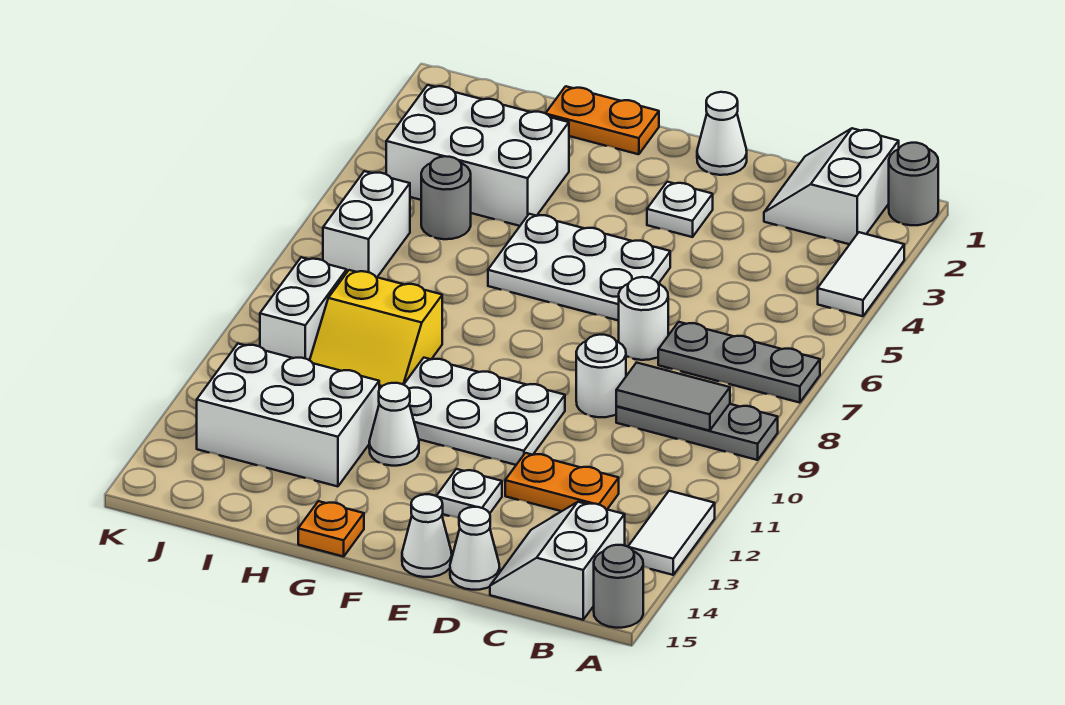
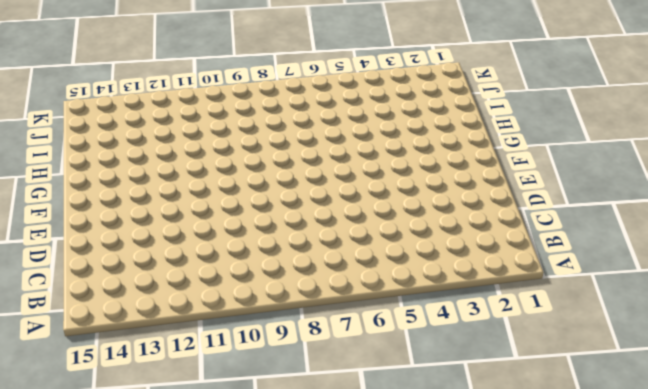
none -> grey round brick A1 level 1
none -> white tile A3:A4 level 1
none -> grey plate A7:C7 level 1

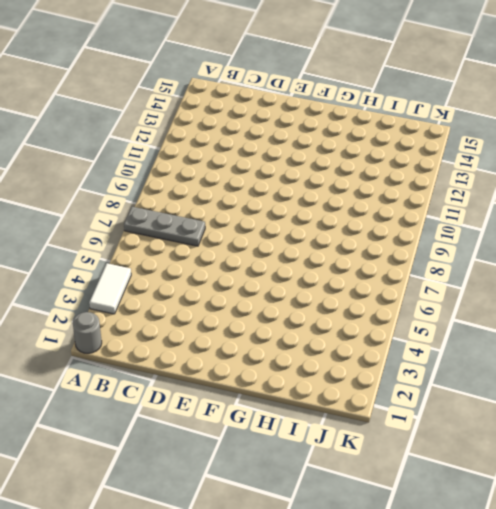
none -> grey plate A9:C9 level 1
none -> white tile A12:A13 level 1
none -> grey round brick A15 level 1

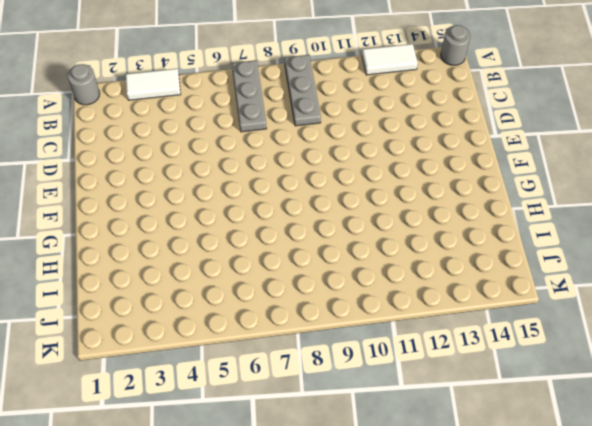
none -> white slope B1:C2 level 1 top B
none -> white slope B14:C15 level 1 top B
none -> orange plate C12:D12 level 1

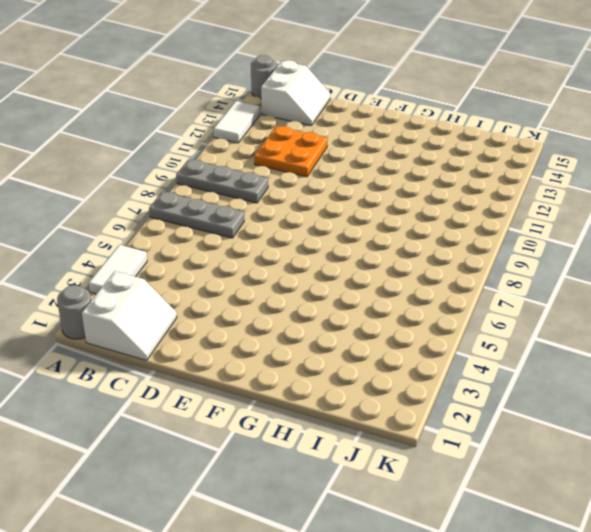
orange plate C11:D12 level 1 -> orange plate C12:D12 level 1
none -> white round brick D7 level 1
none -> white round brick D9 level 1
none -> white cone D15 level 1

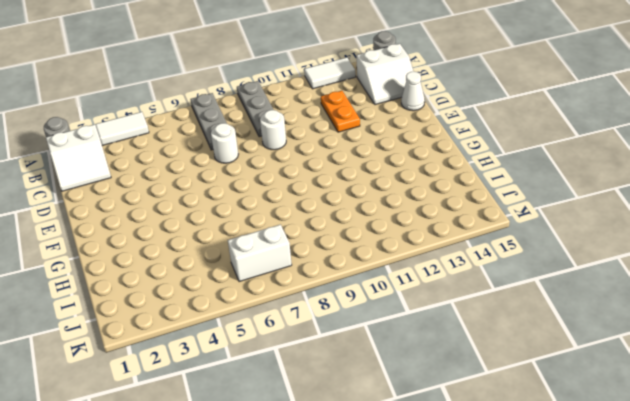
none -> white cone E1 level 1
none -> white plate E3 level 1
none -> white plate E5:G6 level 1

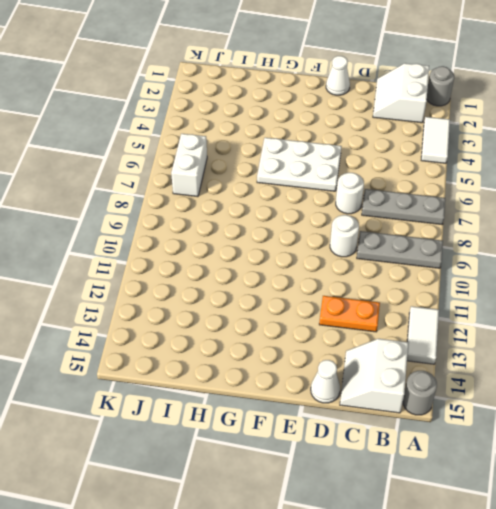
none -> white plate E3 level 1
none -> white plate E10:G11 level 1
none -> white plate E13 level 1

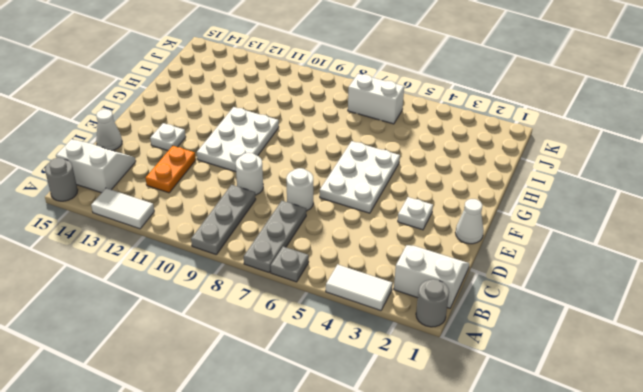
grey plate A6 level 1 -> none
none -> white cone E15 level 1
none -> orange plate G1:H1 level 1
none -> white cone G12 level 1

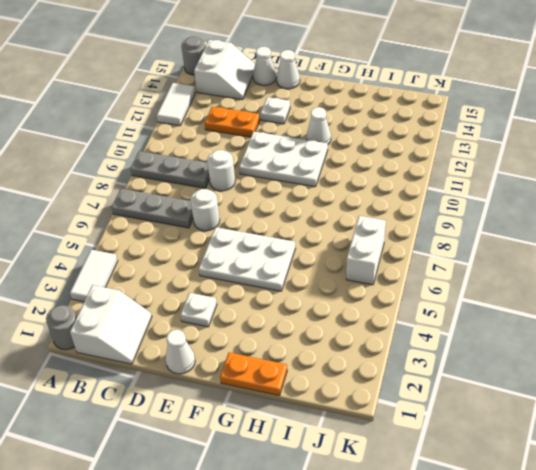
none -> orange plate G15 level 1
none -> white brick H3:J4 level 1
none -> yellow slope H9:I10 level 1 top 9

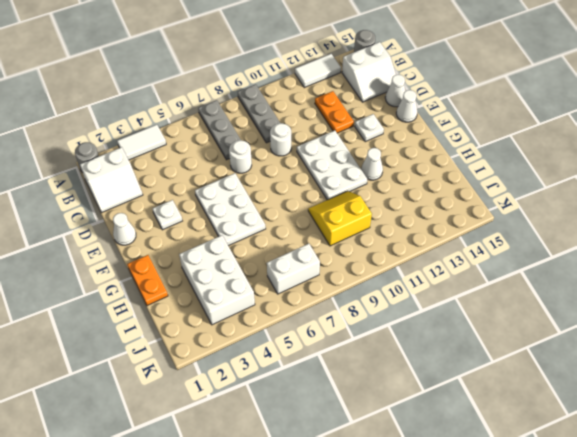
yellow slope H9:I10 level 1 top I -> yellow slope H9:I10 level 1 top 9
none -> orange plate G15 level 1
none -> white brick H12:J13 level 1
none -> grey round brick I5 level 1

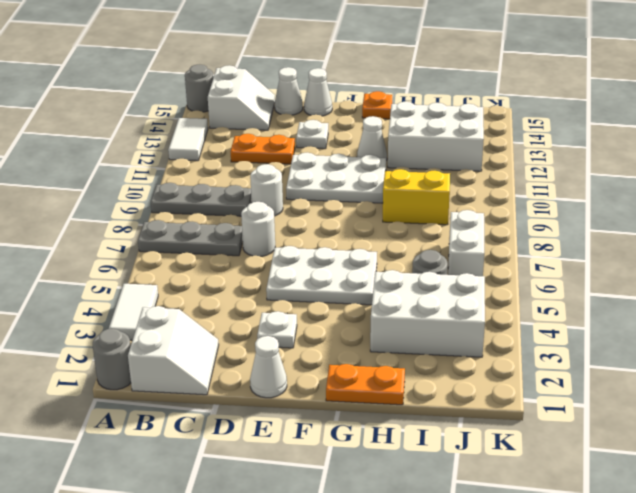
none -> white brick J9:J10 level 1
none -> grey tile B9:C9 level 2

